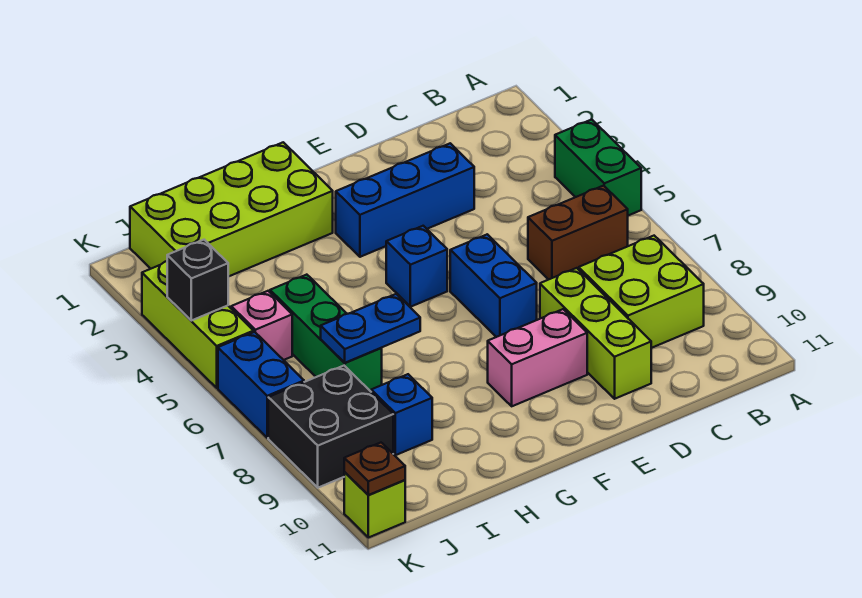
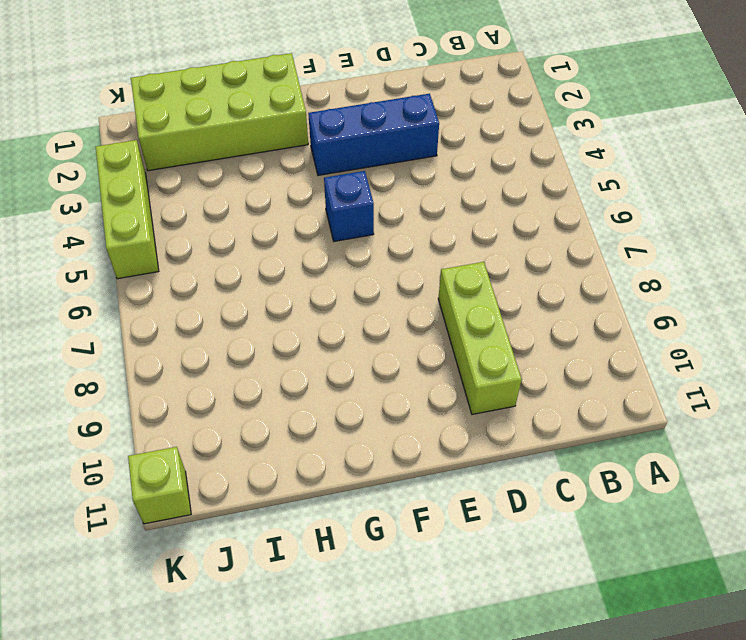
none -> green brick A4:A5 level 1
none -> brown brick B6:C6 level 1
none -> lime brick B8:C9 level 1

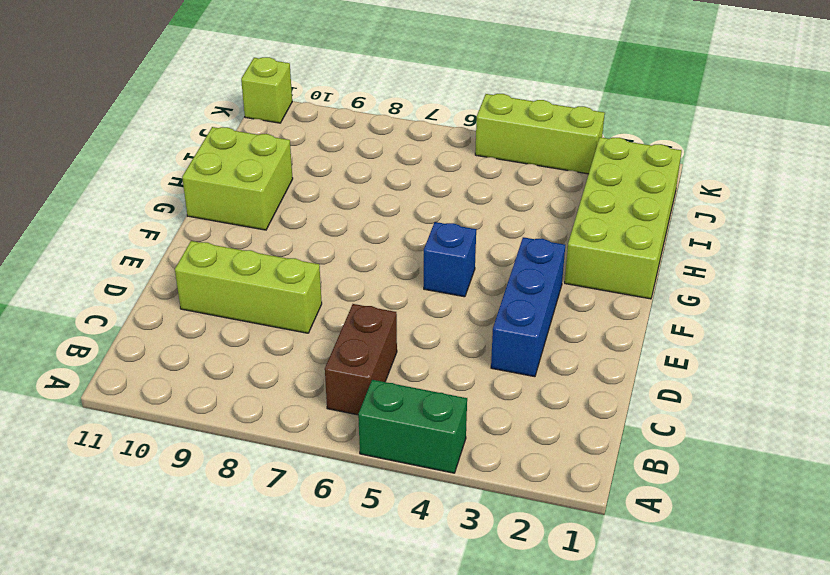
lime brick G10:H11 level 1 -> lime brick B8:C9 level 1
none -> blue brick E6:E7 level 1
none -> pink brick E9:F9 level 1
none -> green brick I5:I7 level 1

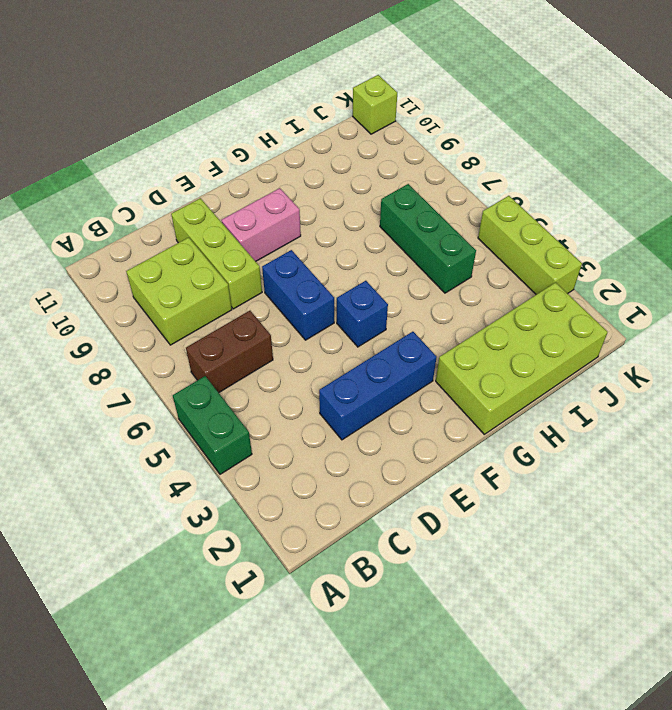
none -> blue brick I9 level 1
none -> pink brick J5 level 1
none -> black brick J8:K9 level 1

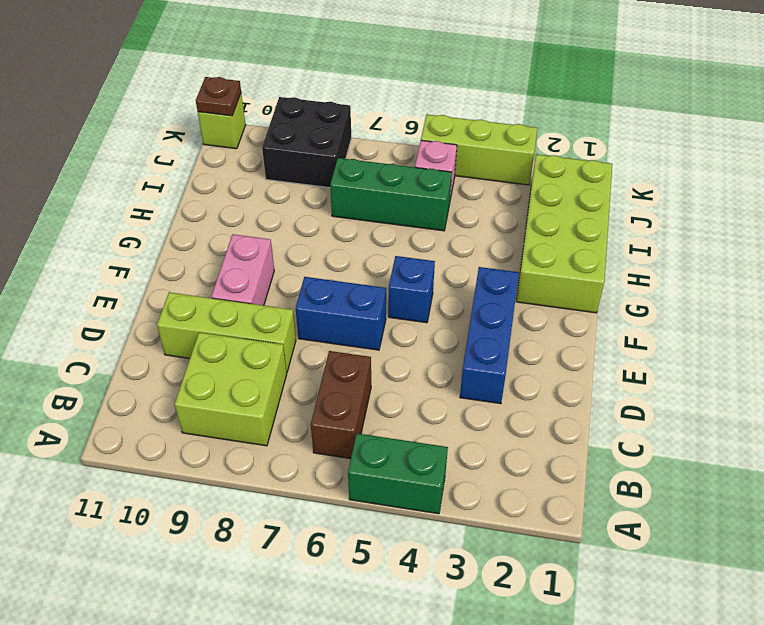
none -> blue brick I9 level 1
none -> blue brick K6:K7 level 1
none -> blue plate H7:I7 level 2

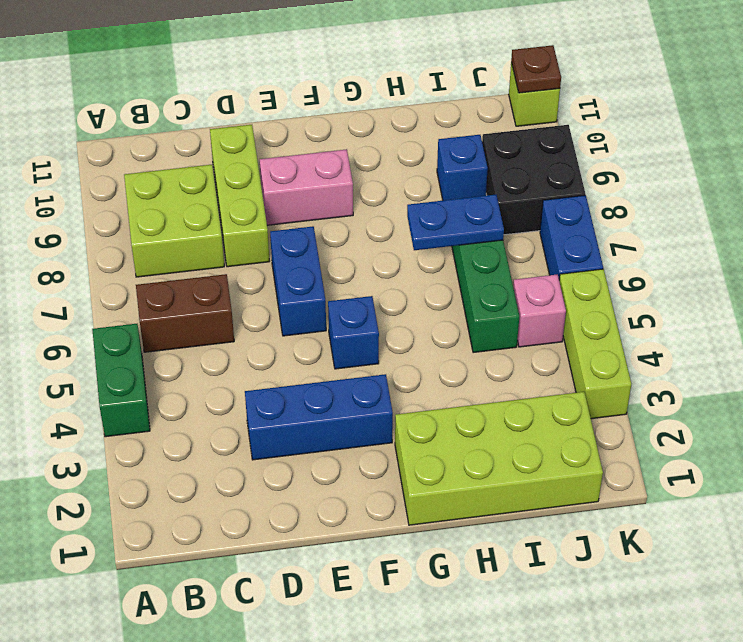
none -> black brick K4 level 2

